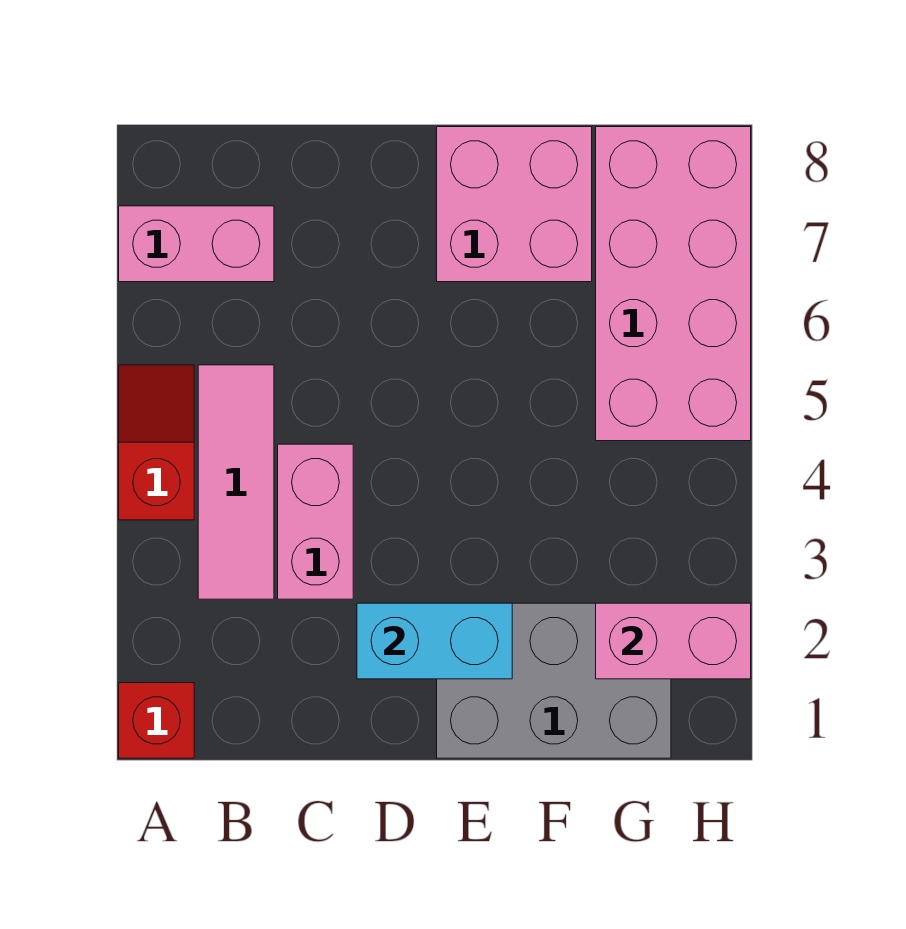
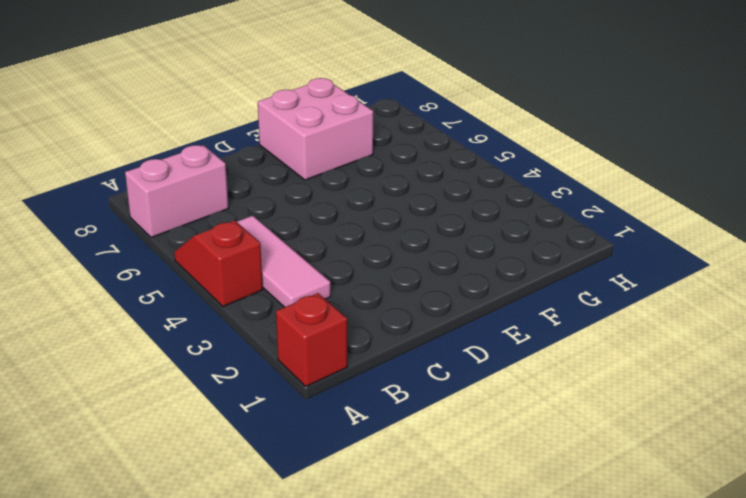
none -> pink brick C3:C4 level 1
none -> grey brick E1:G2 level 1

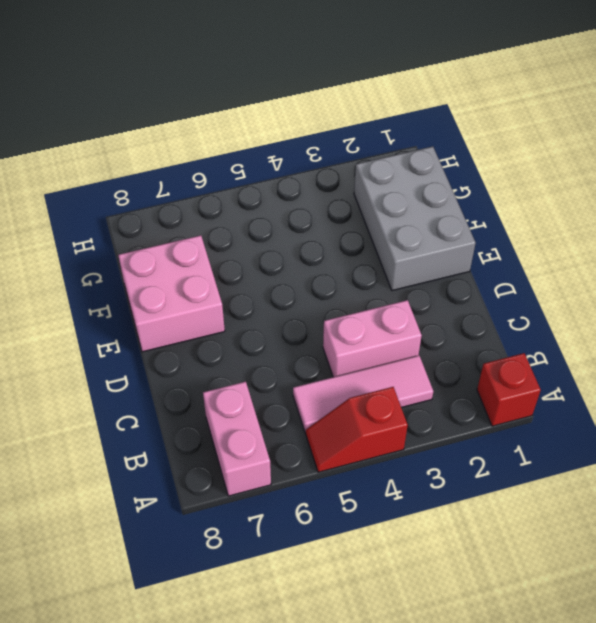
none -> pink brick G5:H8 level 1
none -> cyan brick D2:E2 level 2

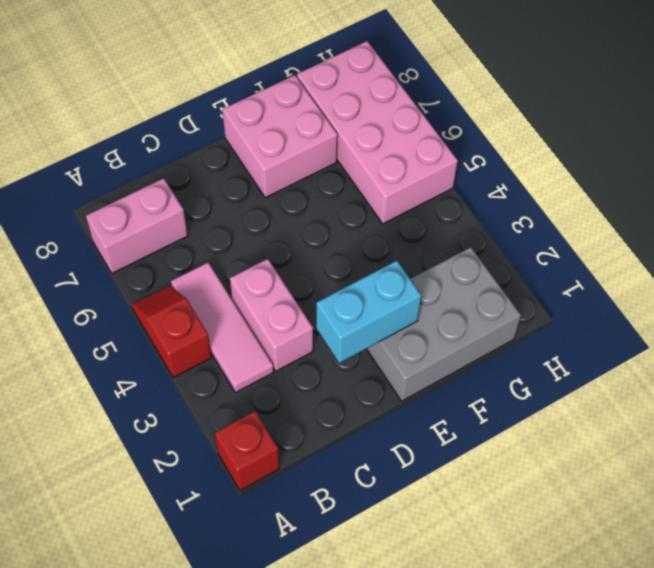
none -> pink brick G2:H2 level 2

